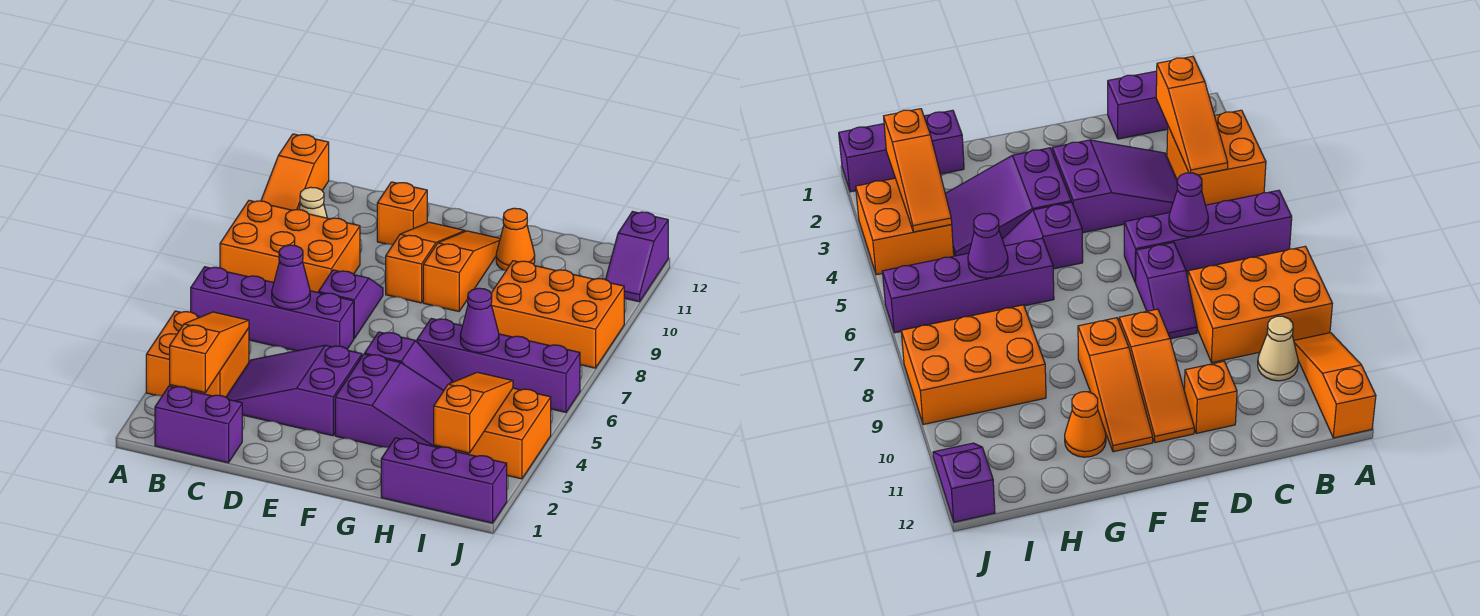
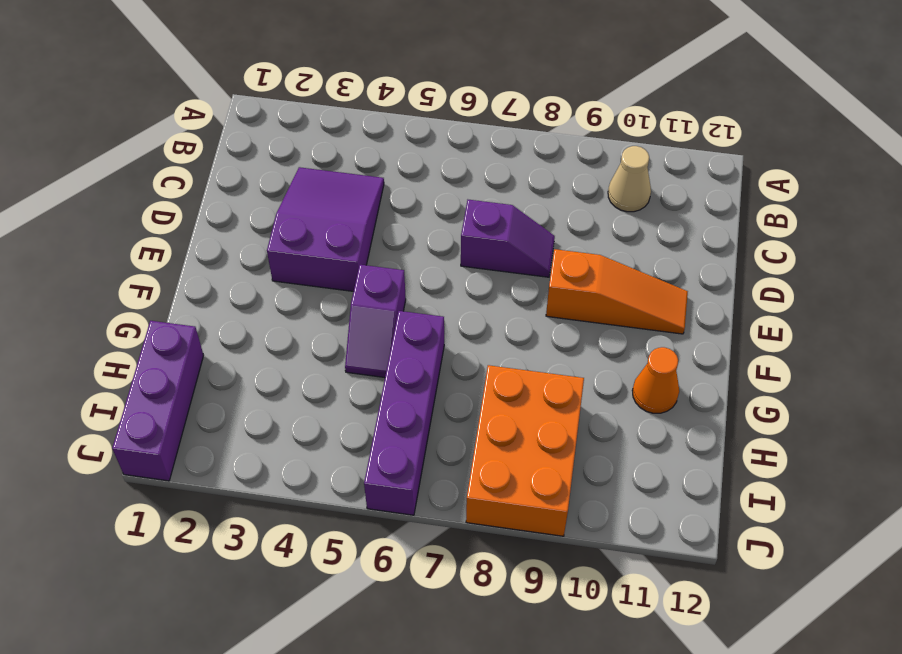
none -> orange brick A3:B4 level 1
none -> purple brick A6:D6 level 1
none -> orange brick A8:C9 level 1

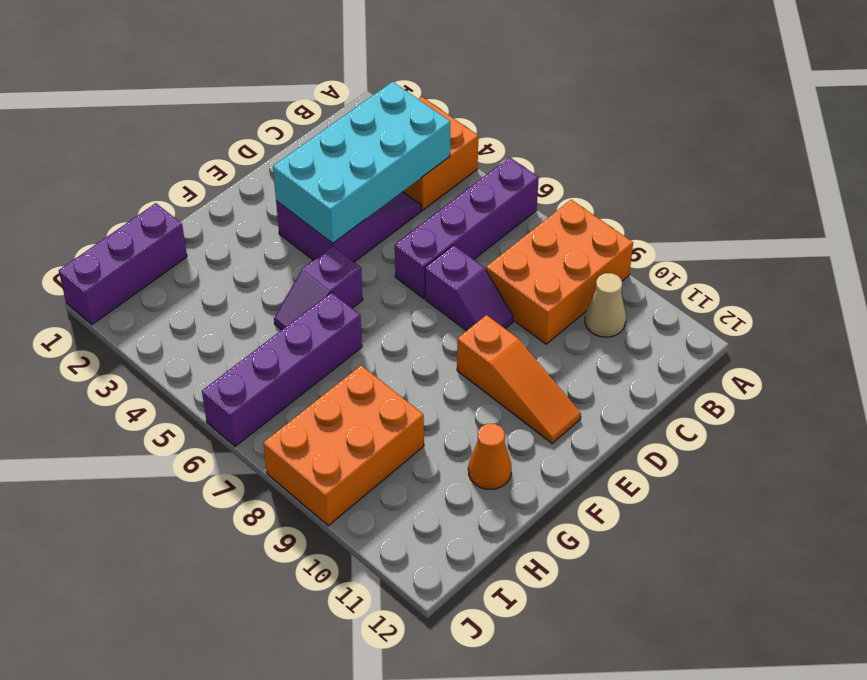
cyan brick B3:E4 level 2 -> orange slope B2:B4 level 2 top 2
none -> orange slope A10:A12 level 1 top 12
none -> purple brick B1:C1 level 1
none -> orange brick D11 level 1

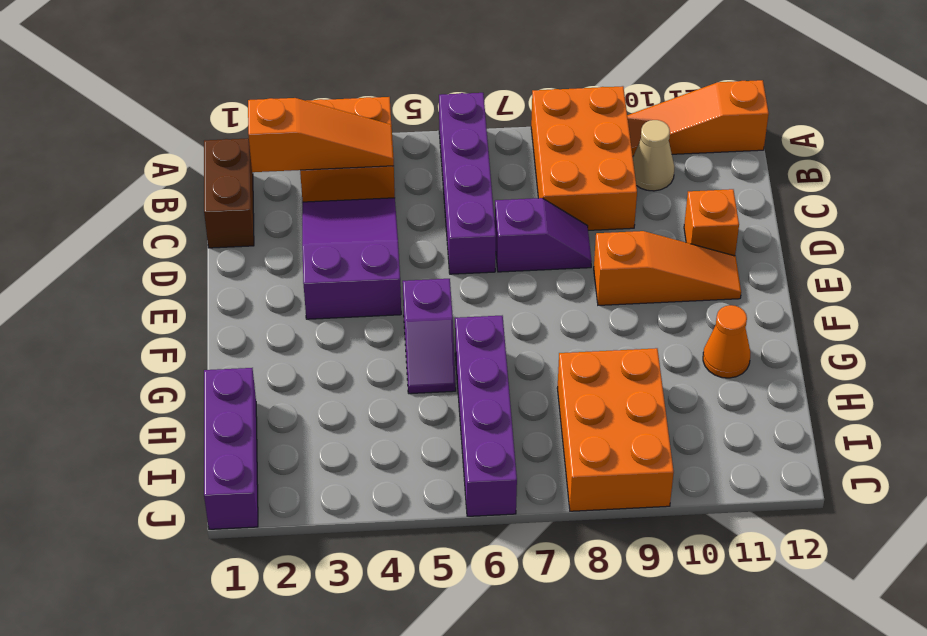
brown brick B1:C1 level 1 -> purple brick B1:C1 level 1
none -> purple slope F3:H4 level 1 top F
none -> orange slope F9:F11 level 1 top 9
none -> orange brick I3:J4 level 1

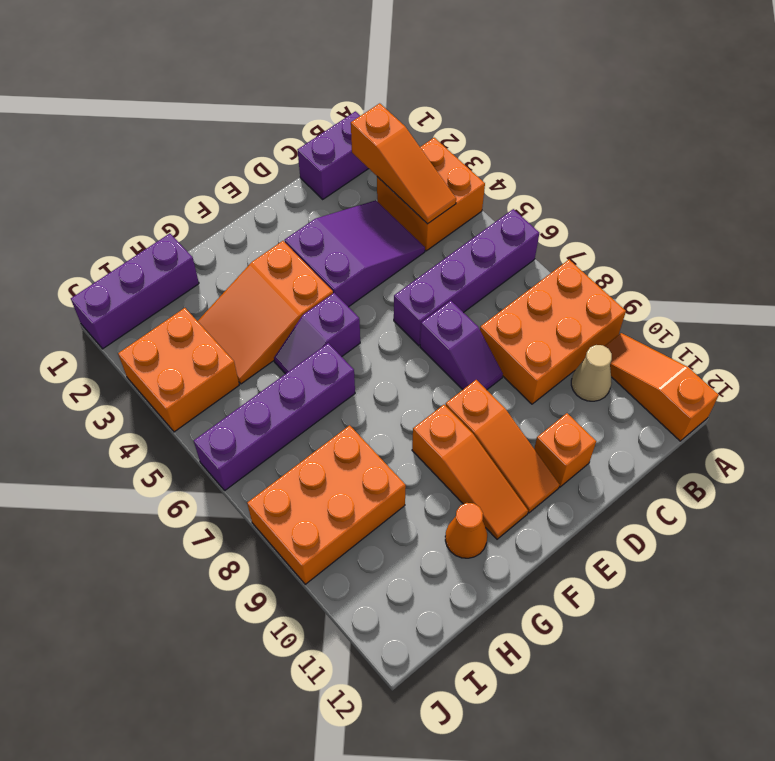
orange slope F3:H4 level 1 top F -> purple slope F3:H4 level 1 top F
none -> purple slope J11:J12 level 1 top 12
none -> purple cone C6 level 2
none -> purple cone H6 level 2

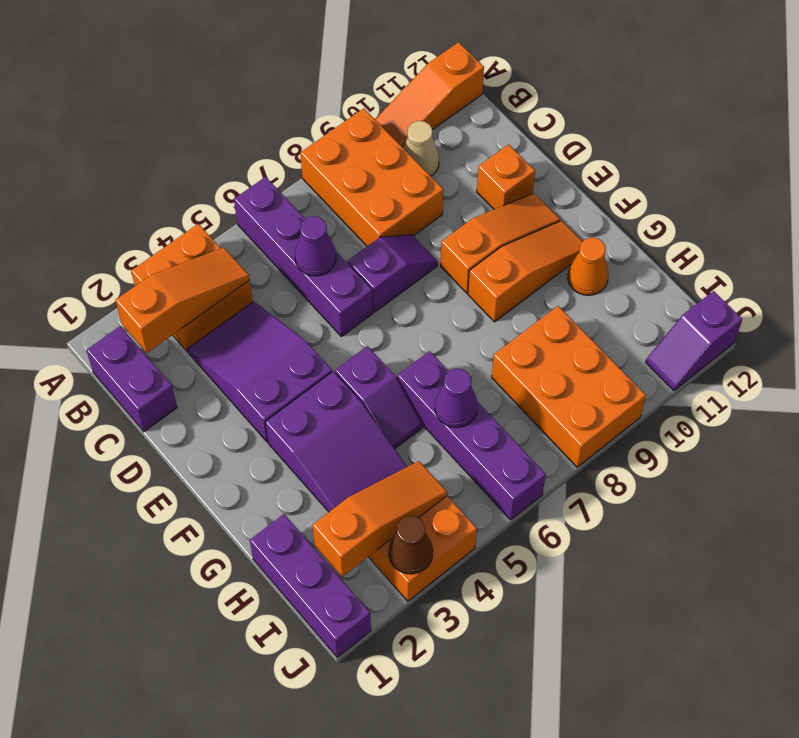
brown cone J3 level 2 -> none

